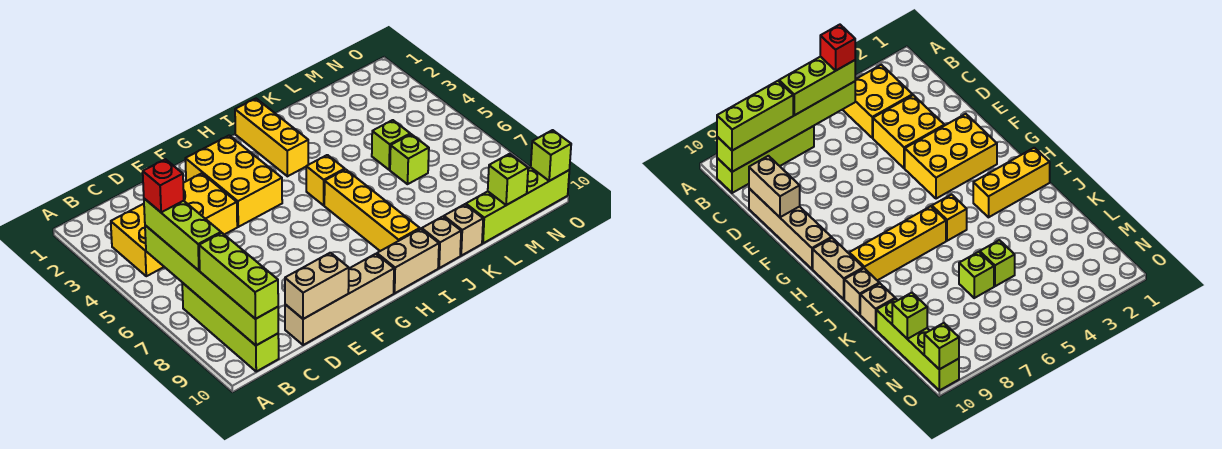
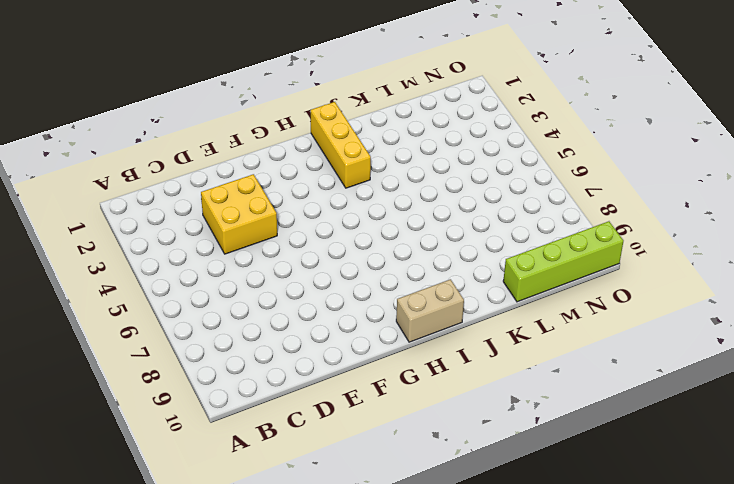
none -> yellow brick B3:C4 level 1
none -> lime brick B7:B10 level 1
none -> tan brick D10:G10 level 1

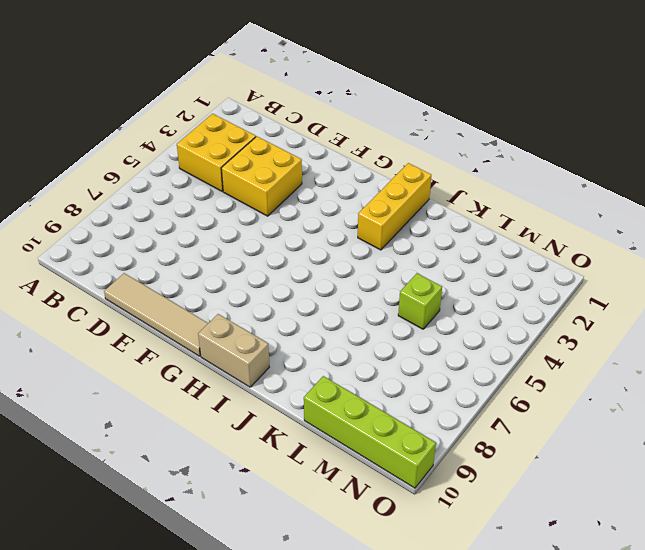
tan tile D10:G10 level 1 -> tan brick D10:G10 level 1
none -> lime brick B7:B10 level 1
none -> yellow brick F2:G4 level 1
none -> yellow brick I5 level 1

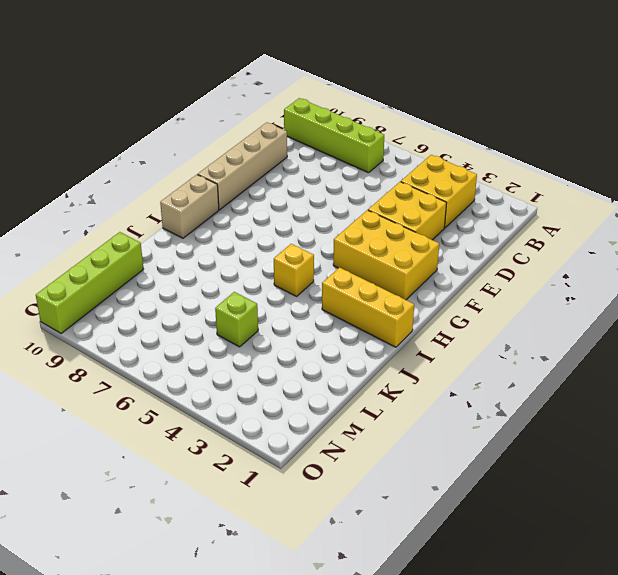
none -> yellow brick I6:I9 level 1
none -> tan brick J10 level 1
none -> tan brick K10 level 1

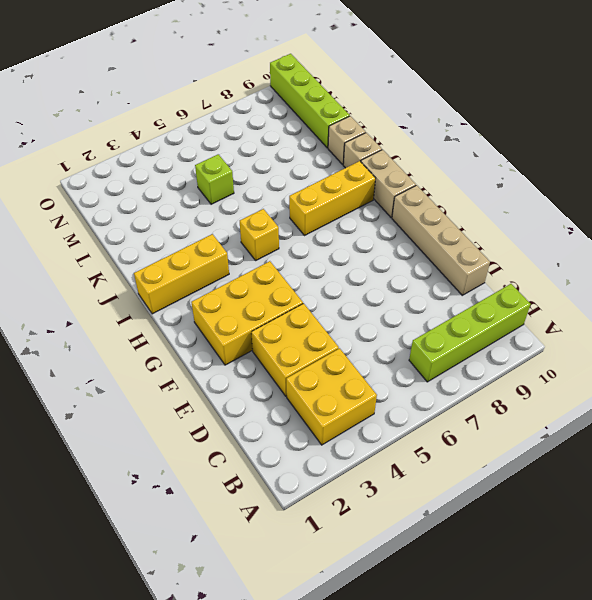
yellow brick I7:I9 level 1 -> yellow brick I6:I9 level 1
none -> lime brick L6 level 1
none -> lime brick B5:B10 level 2
none -> tan brick D10:E10 level 2

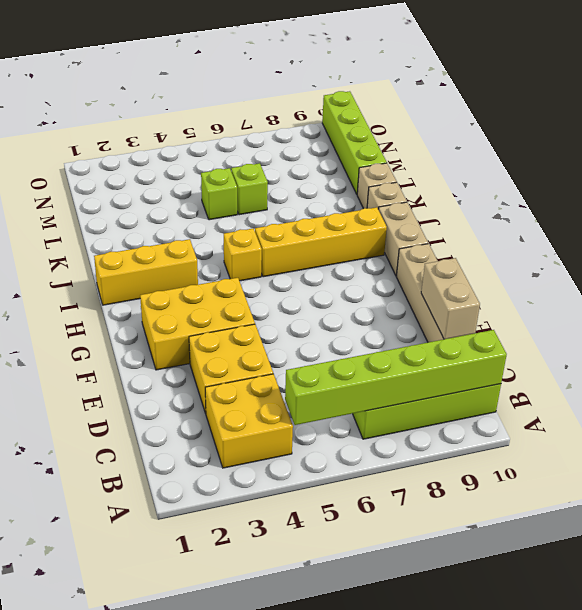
none -> lime brick M10 level 2
none -> lime brick O10 level 2
none -> lime brick B5:B7 level 3

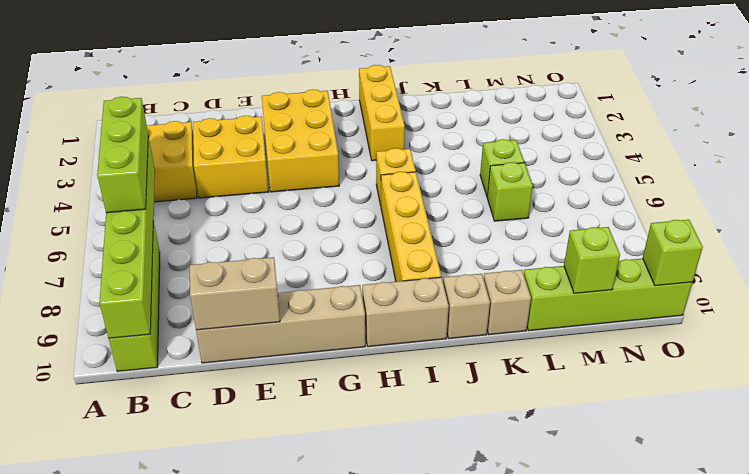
none -> lime brick B8:B10 level 3
none -> red brick B5 level 4

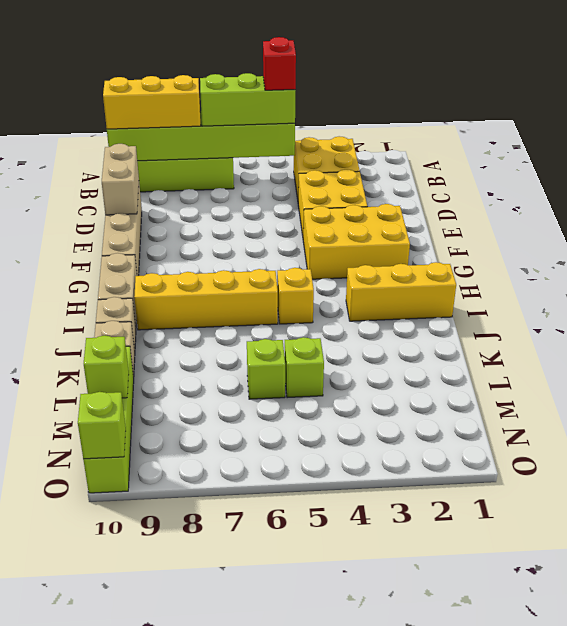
yellow brick B8:B10 level 3 -> lime brick B8:B10 level 3

